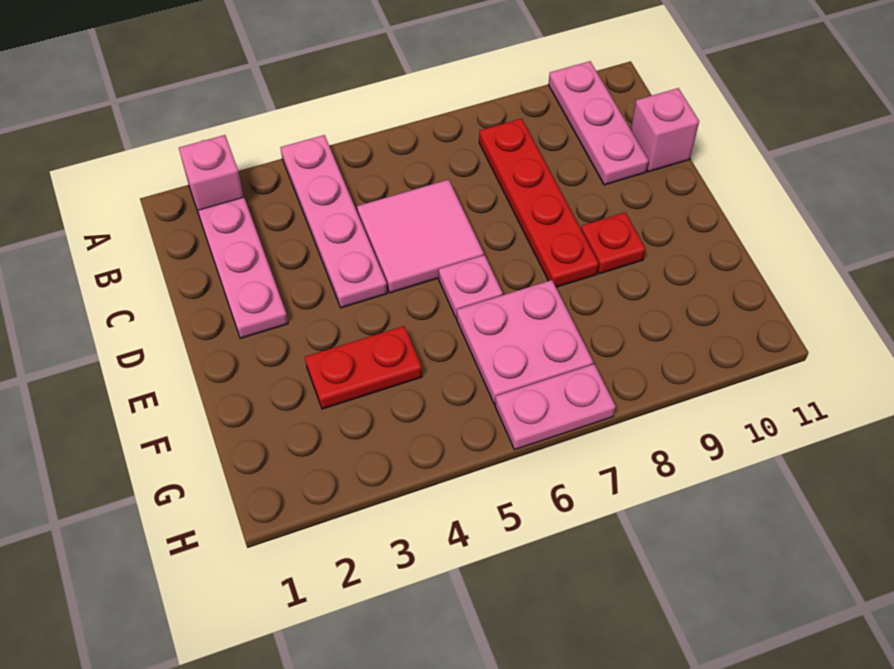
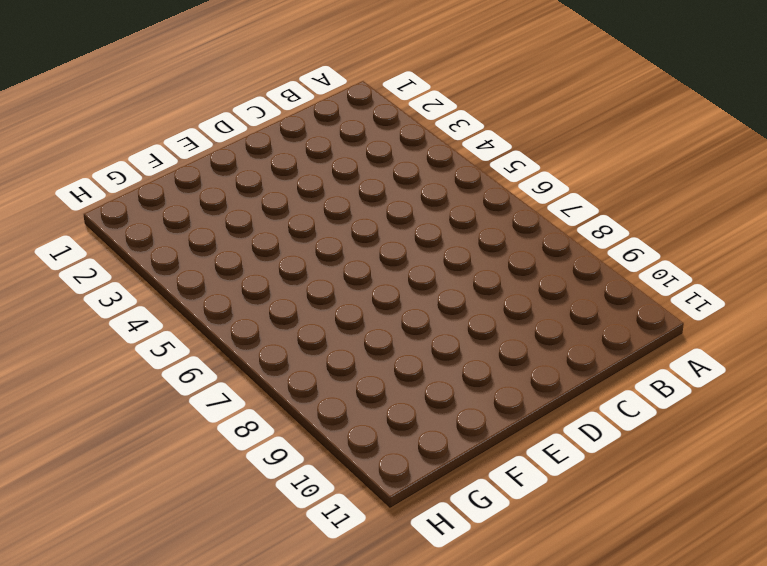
none -> pink brick A2 level 1
none -> pink plate A4:D4 level 1
none -> pink plate A10:C10 level 1

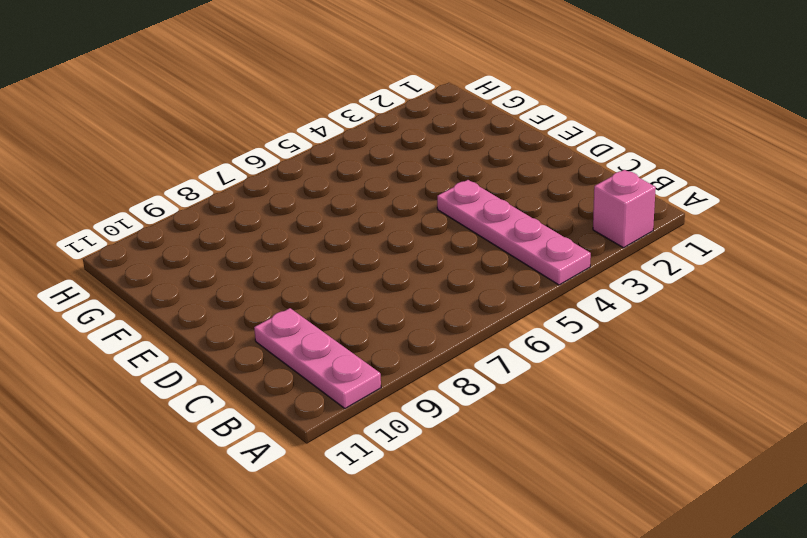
none -> pink plate B2:D2 level 1
none -> red plate B8:E8 level 1
none -> pink tile C5:D6 level 1

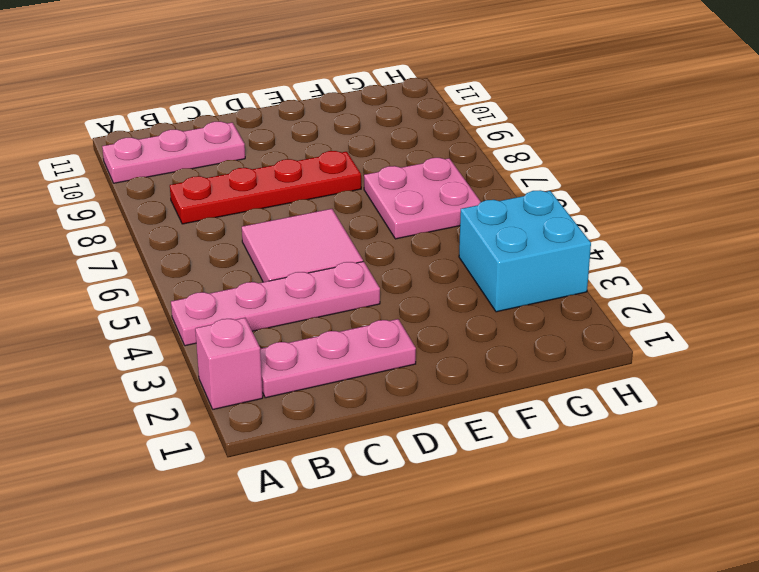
cyan brick G3:H4 level 1 -> none
none -> pink brick C11 level 1
none -> pink plate E6 level 1
none -> red plate E9 level 1

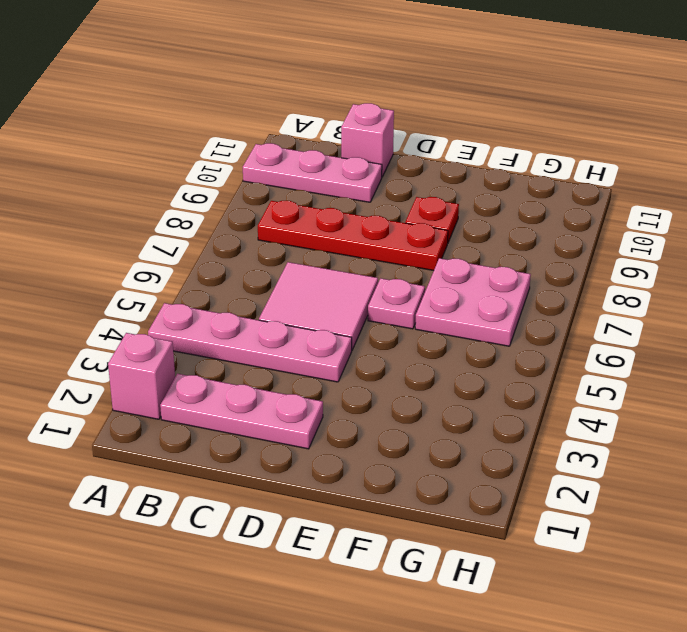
none -> red plate F3:F4 level 1
none -> pink plate H6:H7 level 1

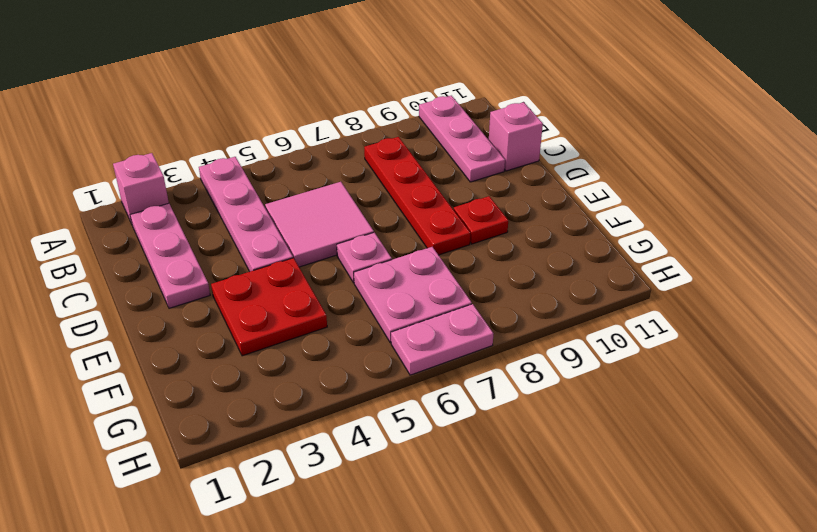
red plate E3:F4 level 1 -> red plate F3:F4 level 1

